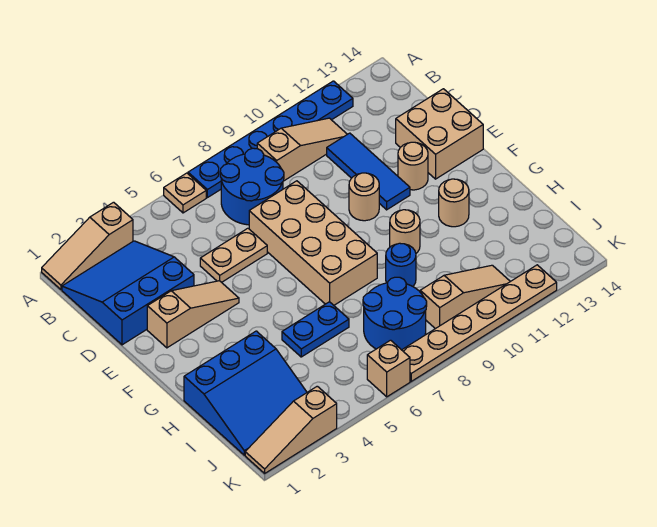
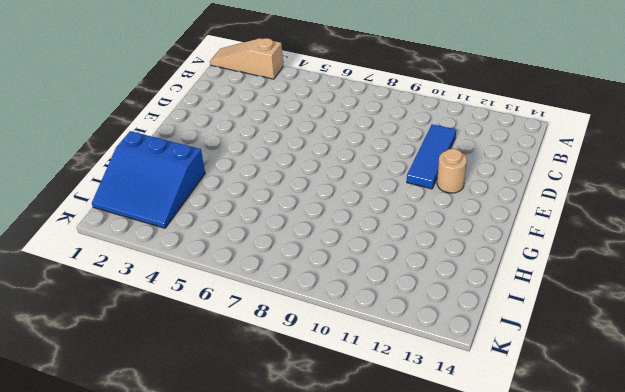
none -> tan plate A6 level 1
none -> blue plate A7:A12 level 1
none -> blue slope B1:D3 level 1 top D

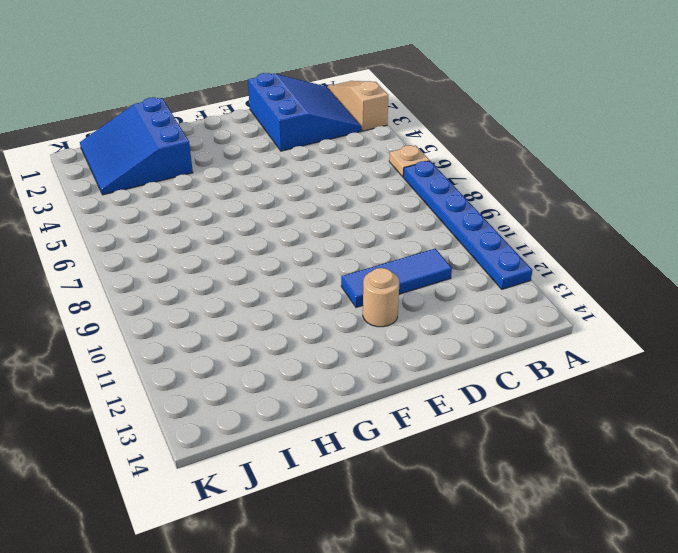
none -> blue round brick B7:C8 level 1
none -> tan slope B9:B11 level 1 top 9
none -> tan plate D5:D6 level 1

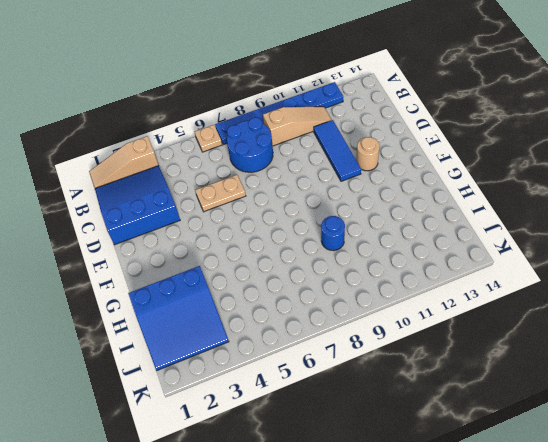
none -> tan brick D7:G8 level 1
none -> tan brick D13:E14 level 1
none -> tan slope E2:E4 level 1 top 2

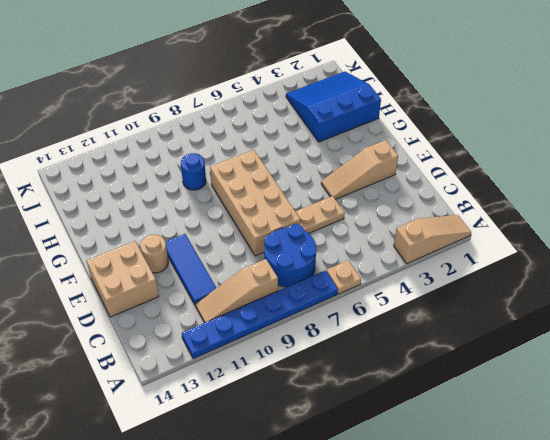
none -> blue slope B1:D3 level 1 top D
none -> tan round brick E10 level 1
none -> tan round brick G10 level 1

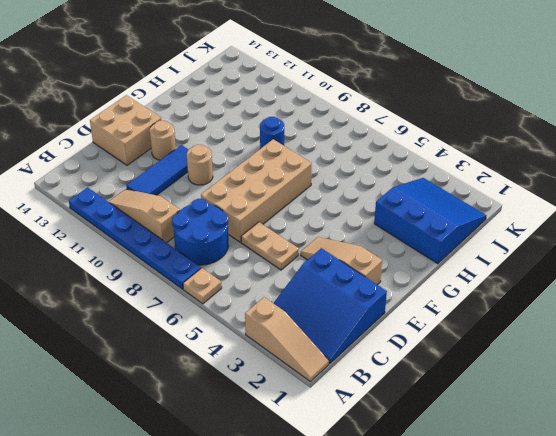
none -> tan round brick G10 level 1
none -> tan round brick G12 level 1
none -> blue plate H5:H6 level 1

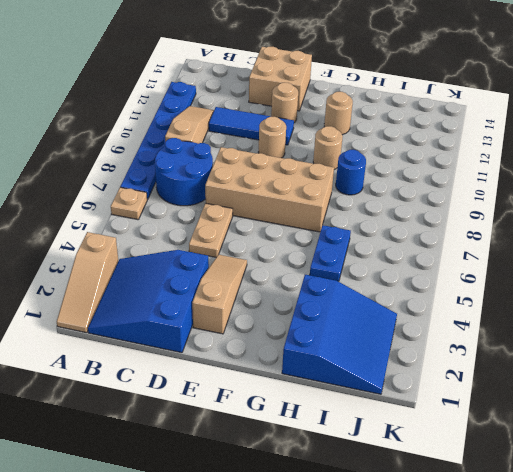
none -> blue round brick I7:J8 level 1
none -> tan slope J9:J11 level 1 top 9
none -> tan slope K1:K3 level 1 top 3

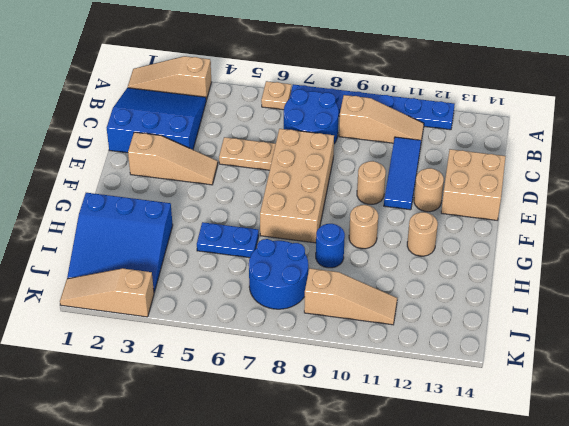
none -> tan brick K6 level 1
none -> tan plate K7:K12 level 1

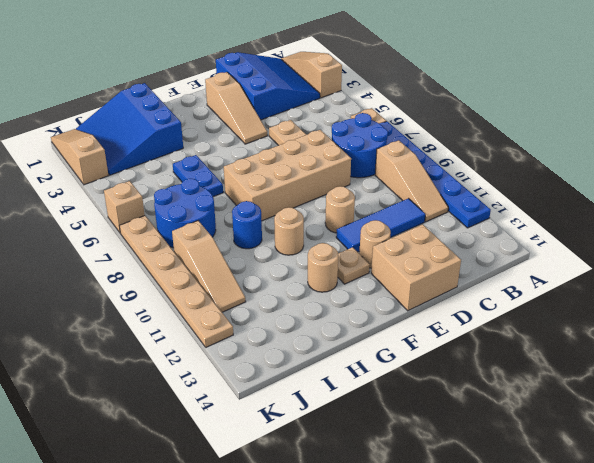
tan plate F12 level 1 -> none

